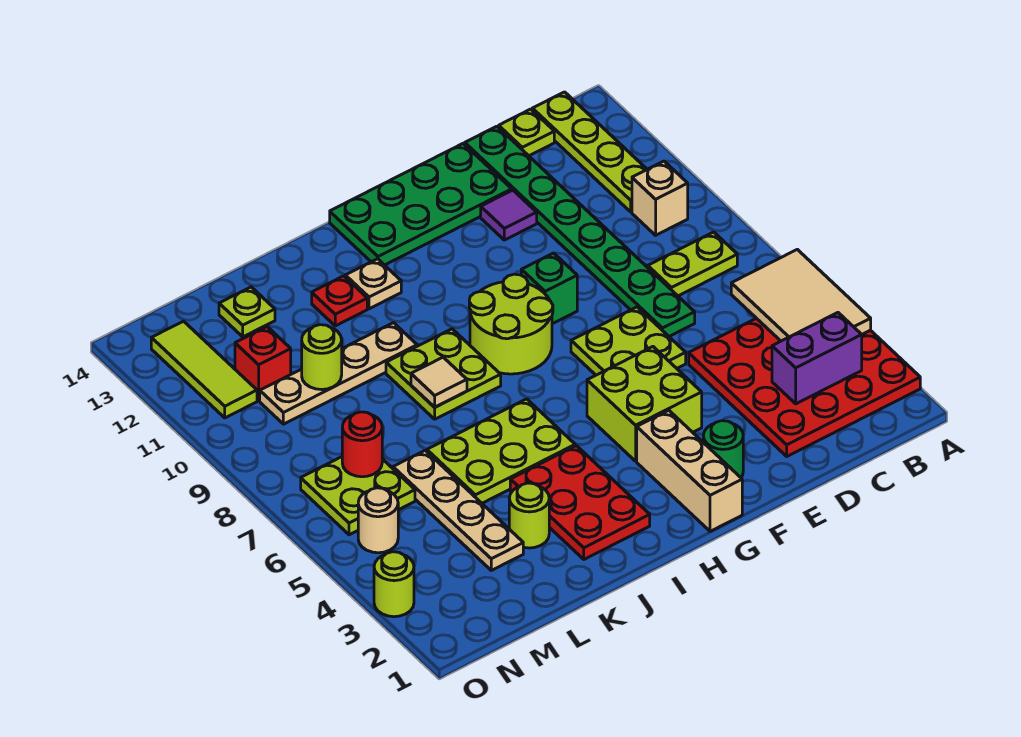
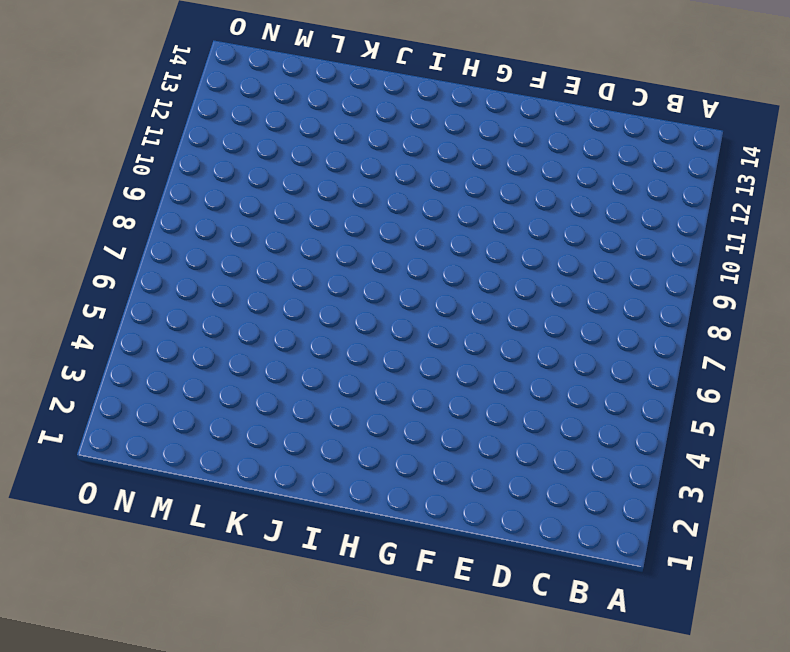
none -> red plate A2:D5 level 1
none -> lime plate B8:C8 level 1
none -> tan brick B10 level 1
none -> lime plate B11:B14 level 1

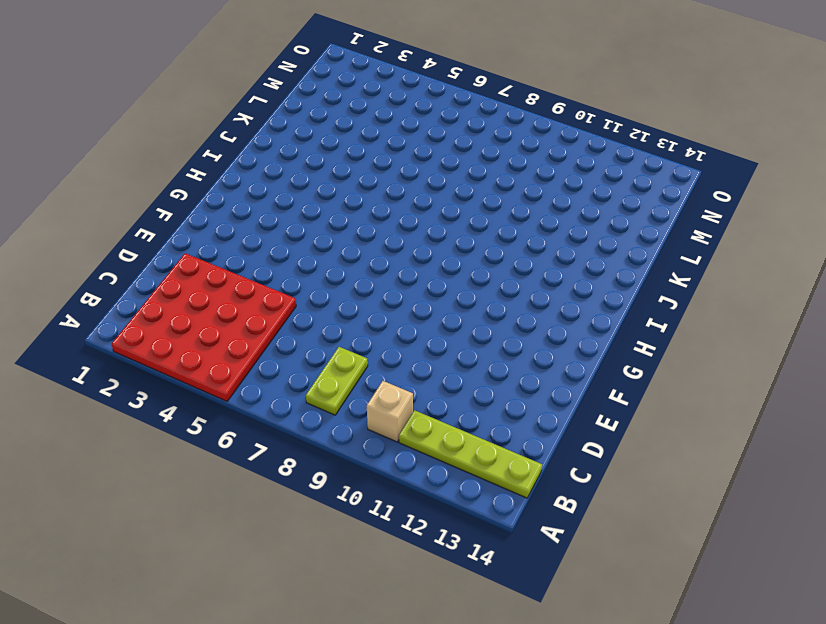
none -> lime plate C14 level 1
none -> green plate D7:D14 level 1
none -> lime plate E6:F7 level 1
none -> purple tile E12 level 1

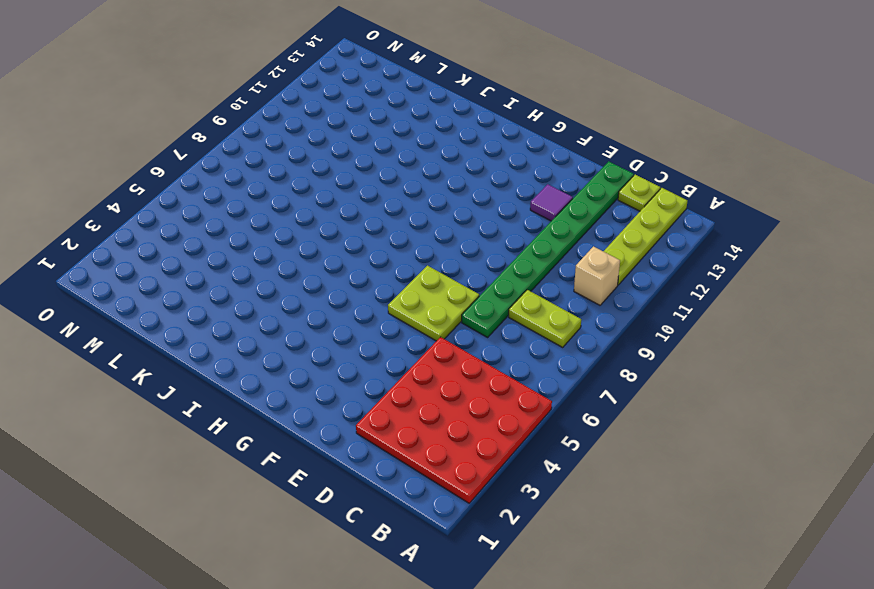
none -> green plate E13:H14 level 1
none -> green round brick F2 level 1
none -> lime brick F4:G5 level 1
none -> green brick F9 level 1

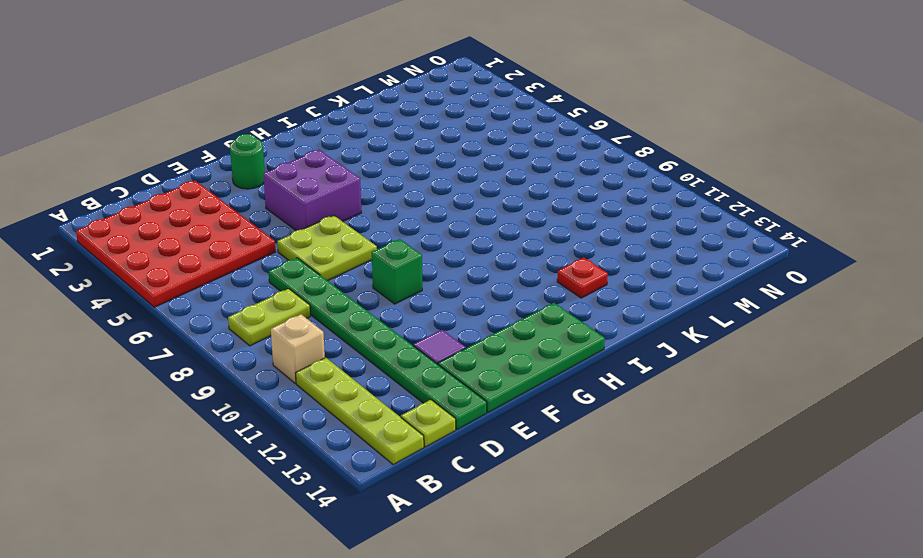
purple brick F4:G5 level 1 -> lime brick F4:G5 level 1
none -> tan brick G1:G3 level 1
none -> lime round brick G8:H9 level 1
none -> red plate I2:J4 level 1
none -> lime plate I5:K6 level 1

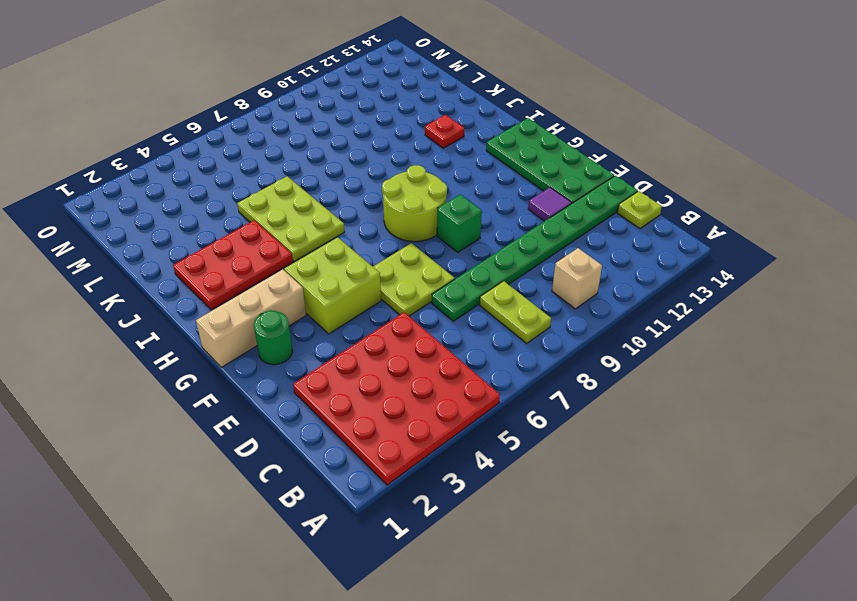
none -> lime plate B11:B14 level 1
none -> lime plate I8:J9 level 1
none -> tan plate I12 level 1
none -> tan plate J10:M10 level 1

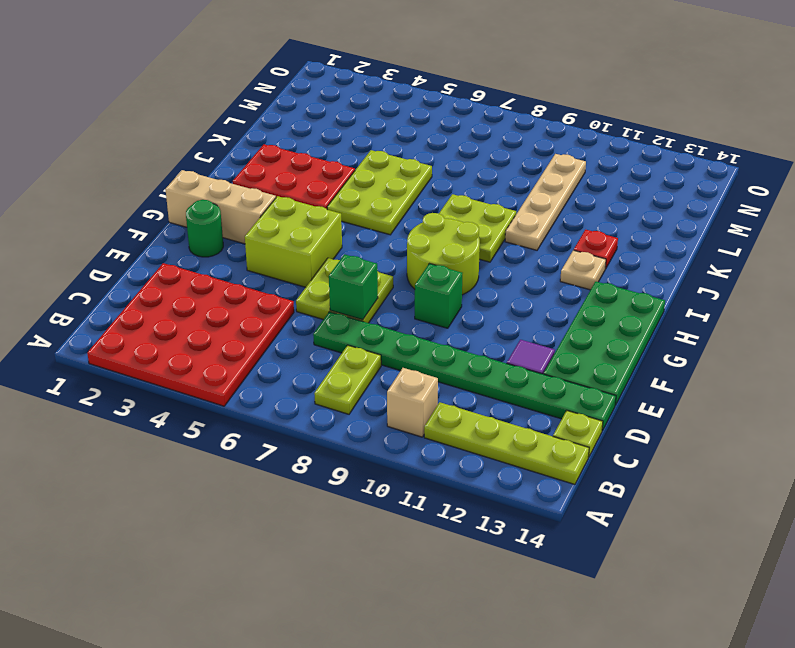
green brick E7 level 2 -> none
none -> lime round brick K3 level 1
none -> tan plate L3:L6 level 1
none -> lime plate L13 level 1
none -> lime plate M6:N7 level 1

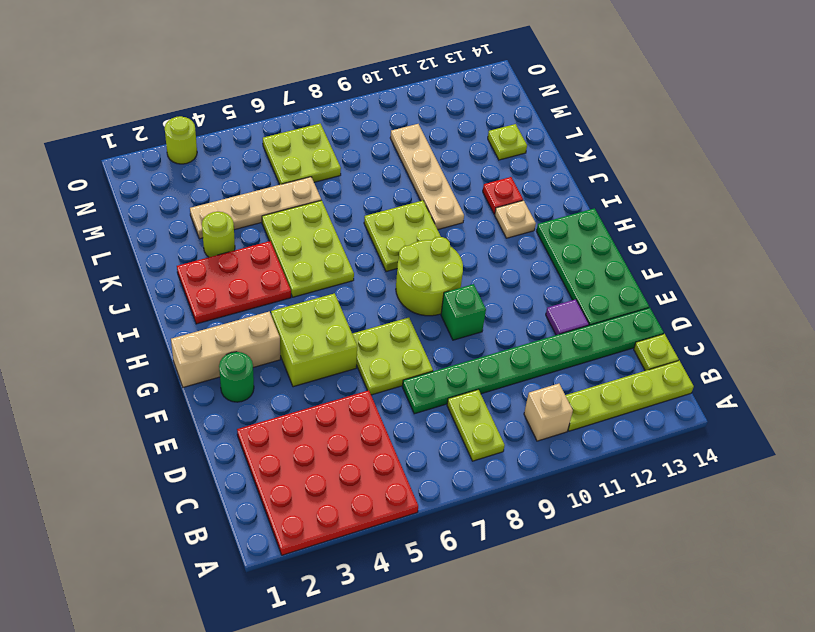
none -> red brick M11 level 1
none -> tan round brick N5 level 1
none -> lime tile N11:N13 level 1
none -> tan tile A4:B6 level 2

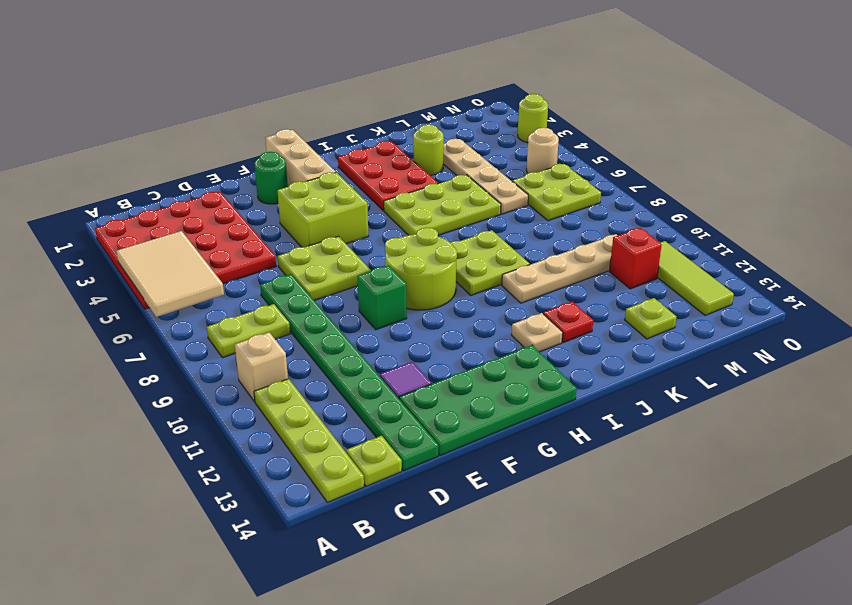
none -> purple brick B3:C3 level 2
none -> tan tile J8 level 2
none -> lime round brick L10 level 2
none -> red round brick M7 level 2

